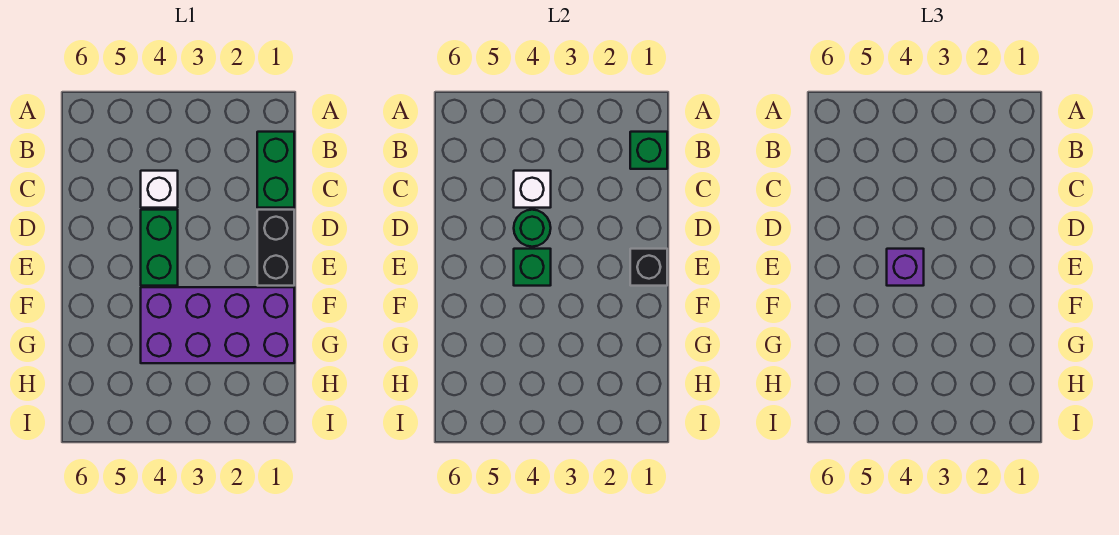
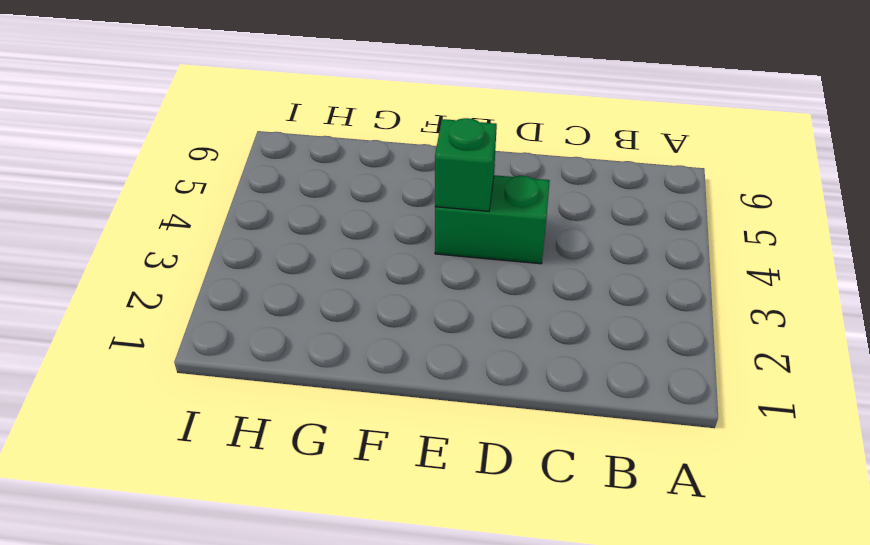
none -> green brick B1:C1 level 1
none -> white brick C4 level 1

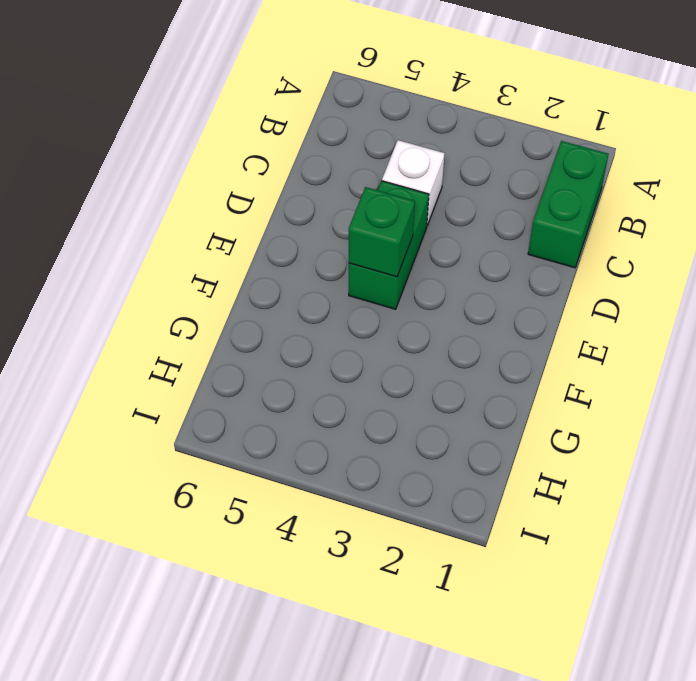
none -> black brick D1:E1 level 1
none -> purple brick F1:G4 level 1

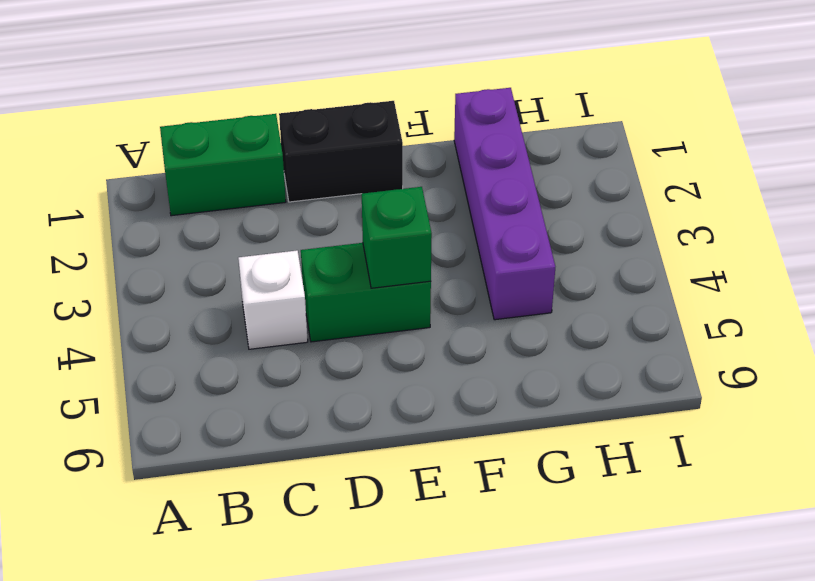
purple brick G1:G4 level 1 -> purple brick F1:G4 level 1
none -> green brick B1 level 2
none -> white brick C4 level 2

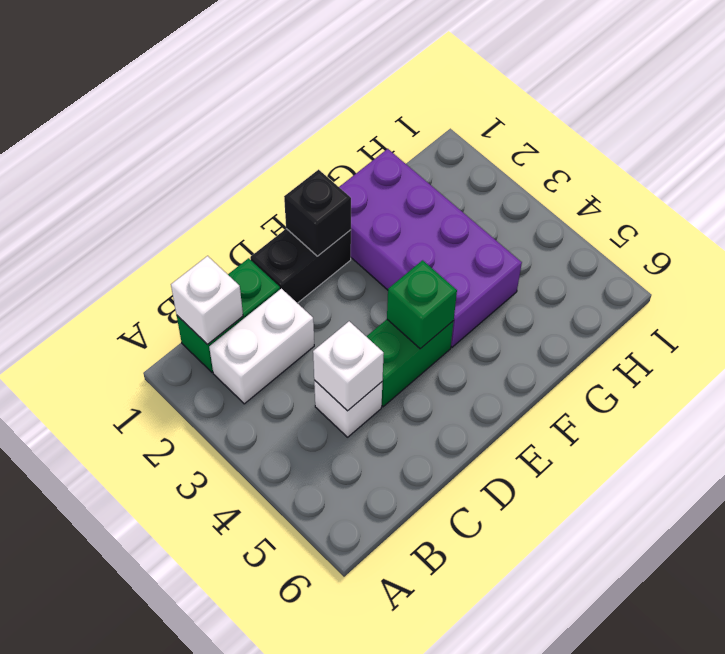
white brick B1 level 2 -> green brick B1 level 2
white brick B2:C2 level 1 -> none
none -> green round brick D4 level 2
none -> purple brick E4 level 3

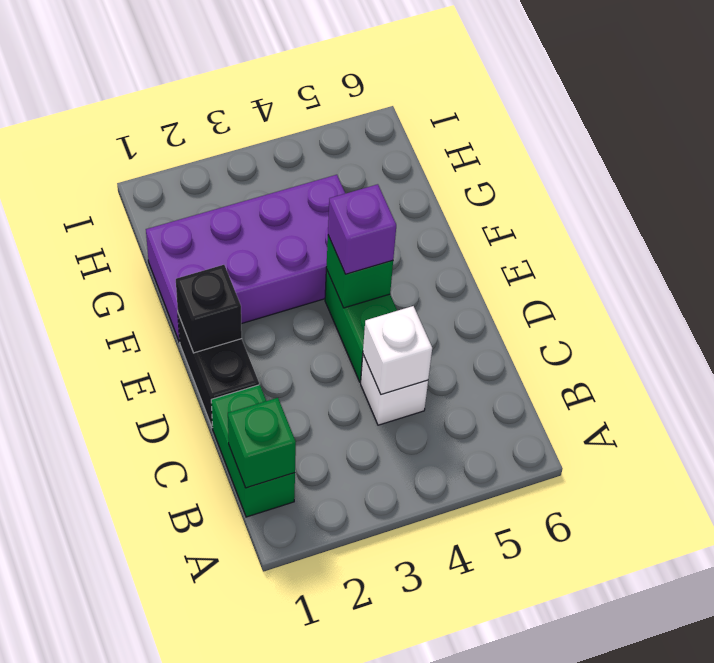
none -> green round brick D4 level 2

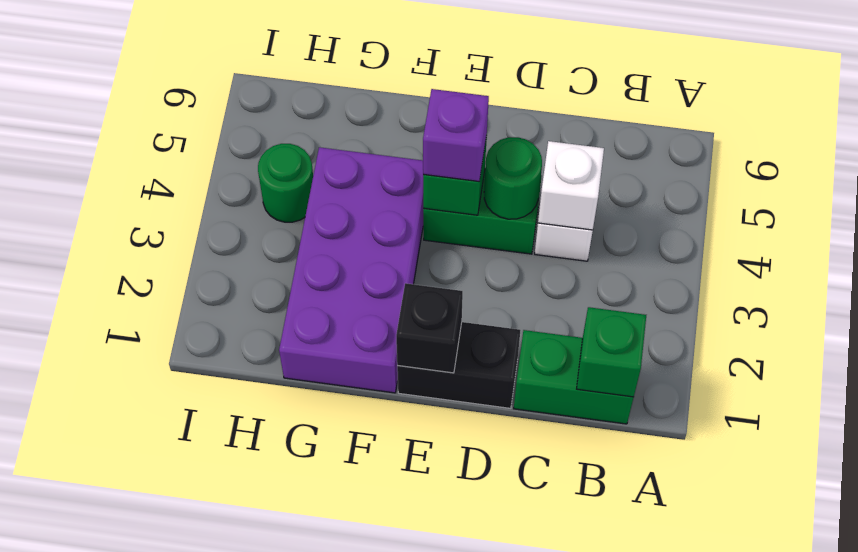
green round brick H4 level 1 -> none

